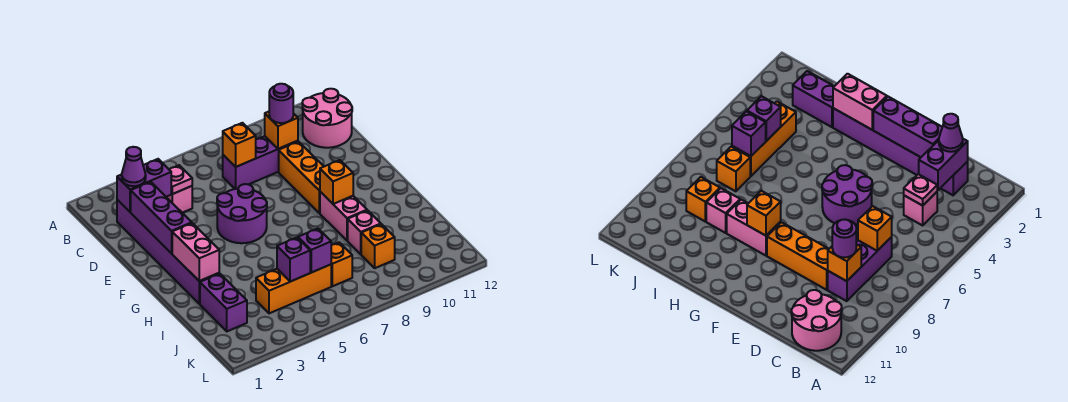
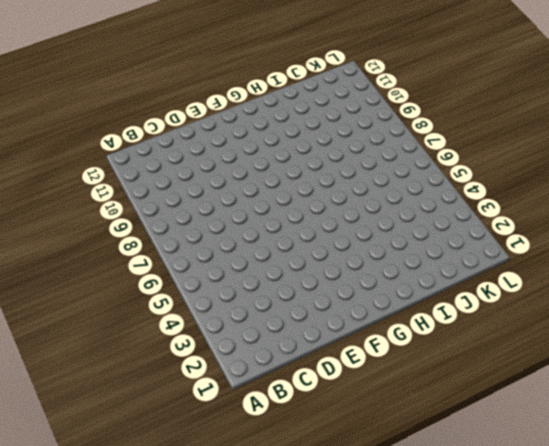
none -> pink round brick B11:C12 level 1
none -> purple brick C2:H2 level 1
none -> pink brick C4 level 1

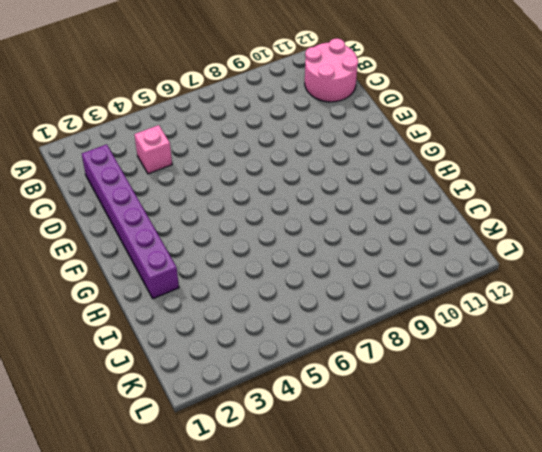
none -> purple brick C7:C9 level 1
none -> orange brick D9:F9 level 1
none -> purple round brick E5:F6 level 1

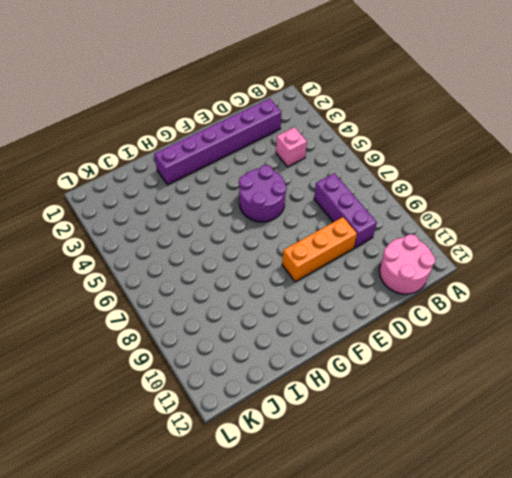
none -> pink brick G9:H9 level 1
none -> purple brick I2:J2 level 1
none -> pink brick I9 level 1

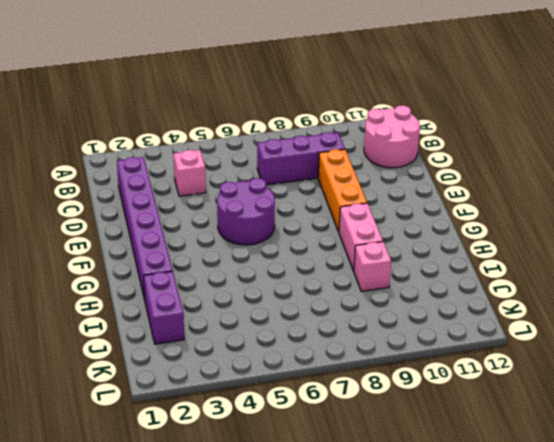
none -> orange brick J4:J6 level 1
none -> orange brick J7 level 1
none -> orange brick J9 level 1

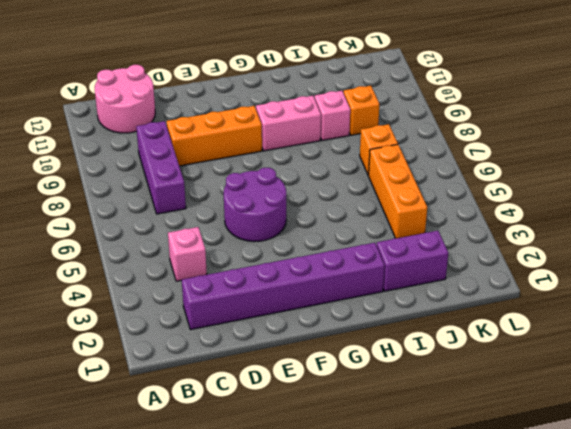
none -> purple brick C2:C3 level 2
none -> pink plate C4 level 2
none -> orange brick C7 level 2

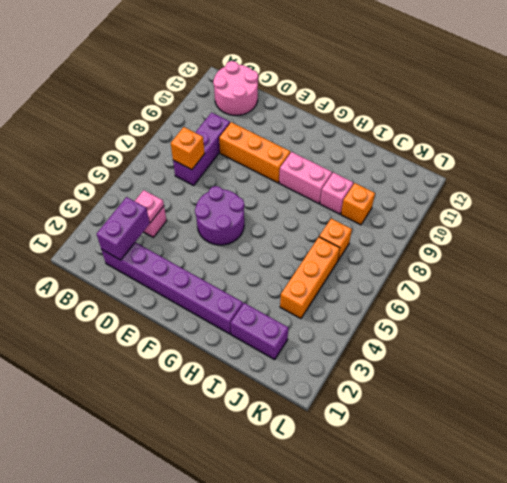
none -> orange brick C9 level 2
none -> purple brick D2:F2 level 2
none -> pink brick G2:H2 level 2

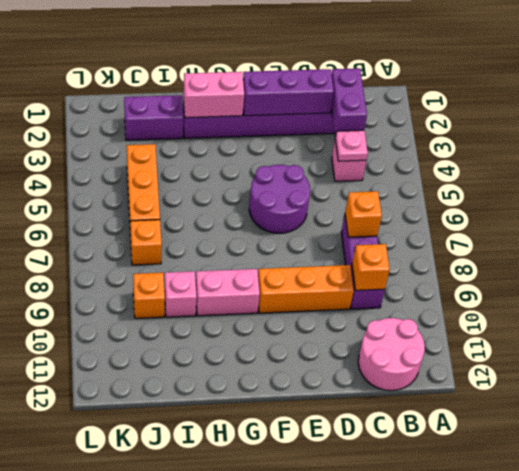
none -> orange brick G9 level 2
none -> purple brick J5 level 2
none -> purple brick J6 level 2

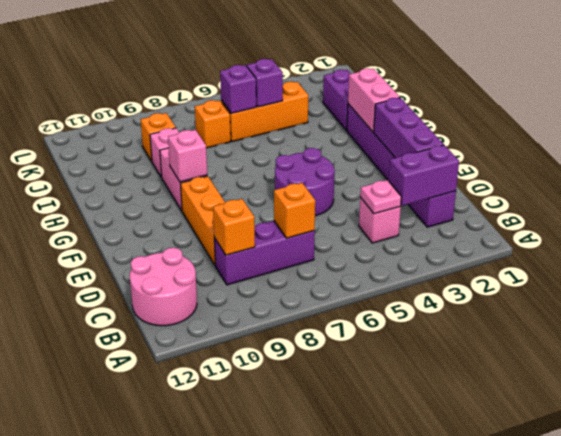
pink brick G9 level 2 -> orange brick G9 level 2
none -> purple cone C2 level 3
none -> purple round brick C9 level 3

